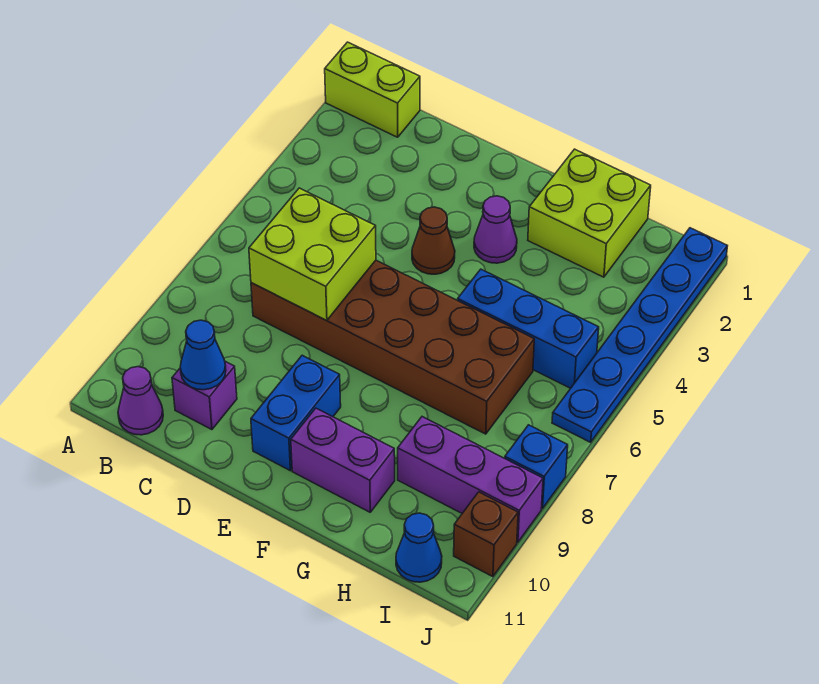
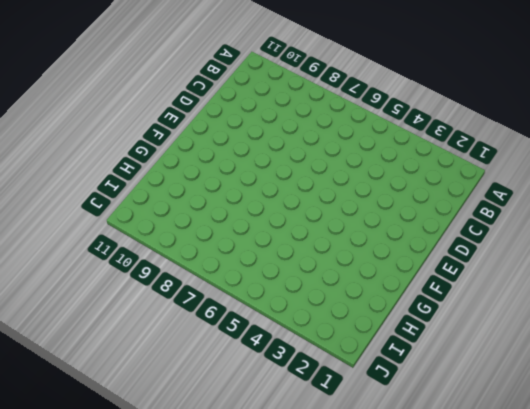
none -> lime brick A1:B1 level 1
none -> purple cone B11 level 1
none -> brown brick C6:H7 level 1

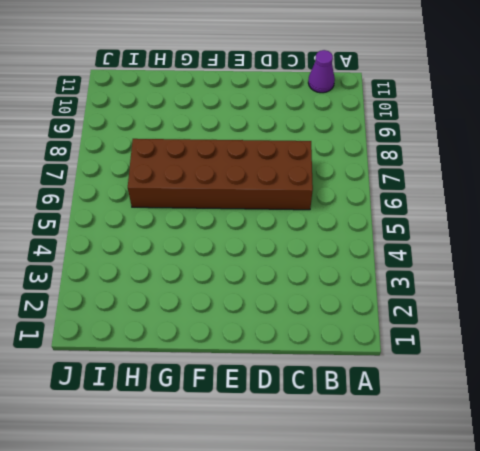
none -> lime brick A1:B1 level 1
none -> purple brick C10 level 1
none -> brown cone E4 level 1

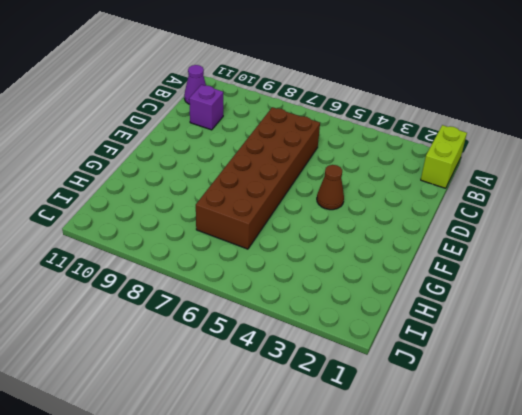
none -> blue brick E9:E10 level 1
none -> purple cone F3 level 1
none -> purple brick F10:G10 level 1

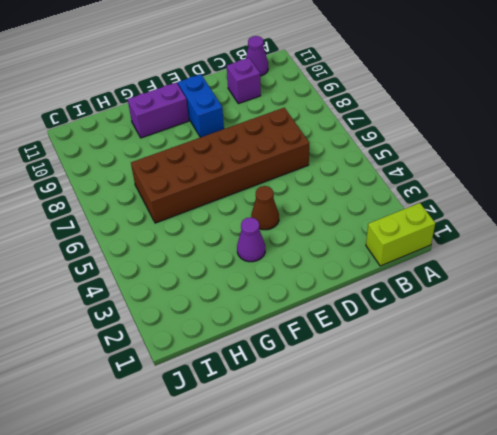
none -> lime brick G1:H2 level 1
none -> blue brick G5:I5 level 1
none -> purple brick H9:J9 level 1

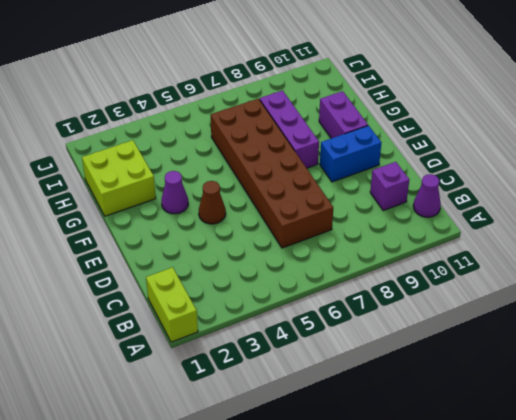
purple brick F8:H8 level 1 -> purple brick H9:J9 level 1
none -> blue brick G5:I5 level 1
none -> blue cone I11 level 1
none -> blue plate J1:J6 level 1

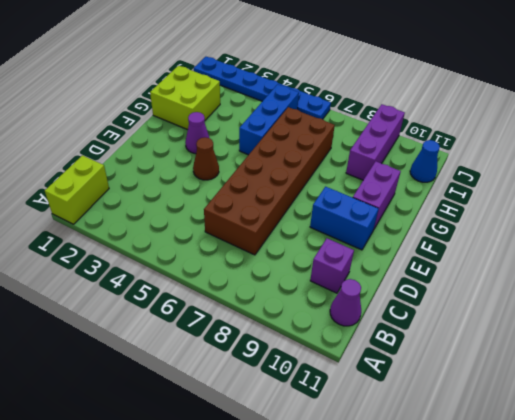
none -> blue brick J8 level 1
none -> brown brick J10 level 1
none -> lime brick C6:D7 level 2

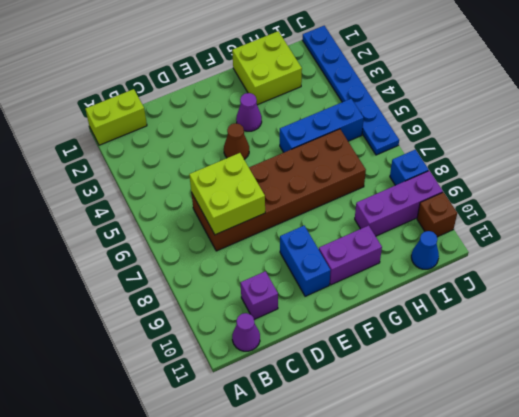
none -> blue cone C10 level 2

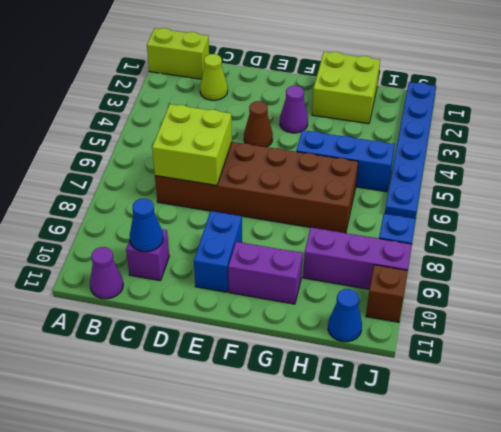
lime cone C2 level 1 -> none

